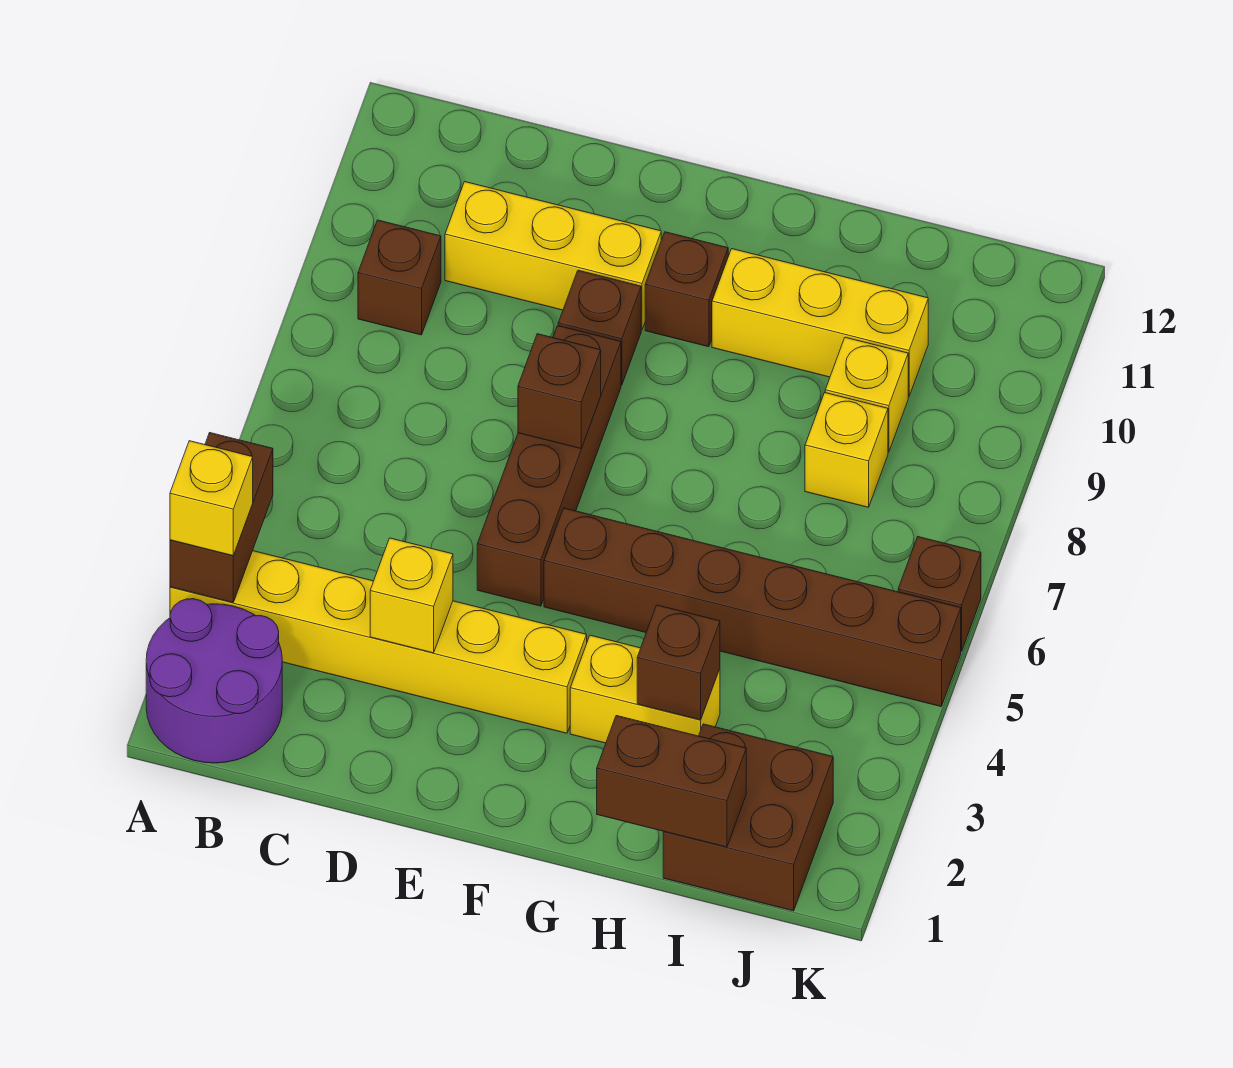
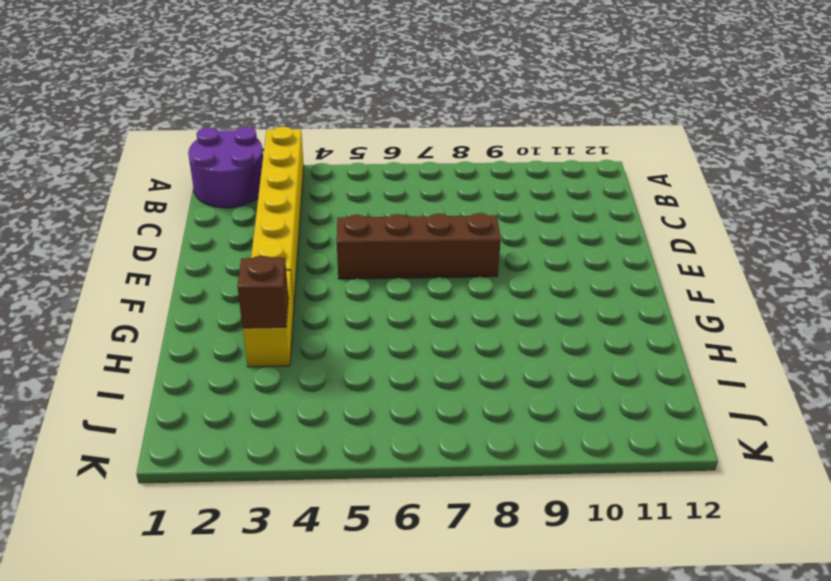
none -> brown brick B9 level 1
none -> yellow brick C10:E10 level 1
none -> brown brick E9 level 1

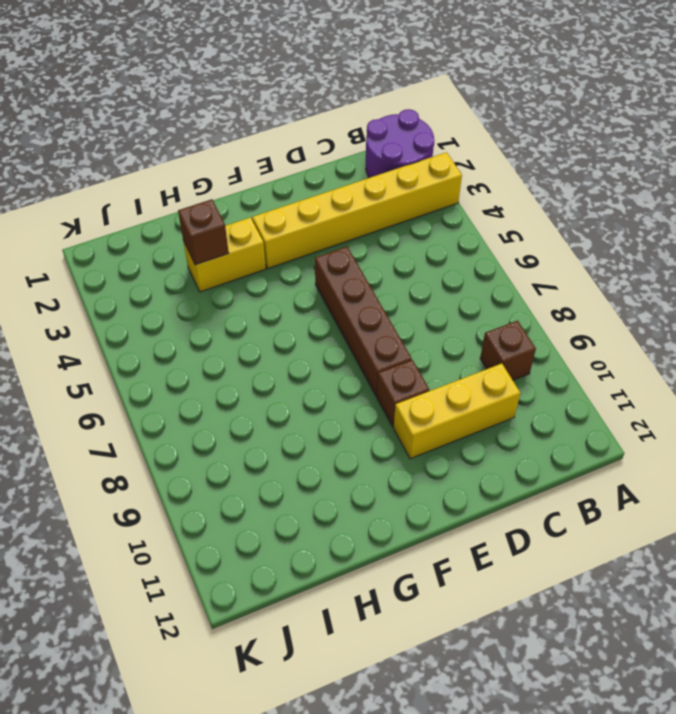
none -> brown brick F5:K5 level 1
none -> brown brick F10 level 1
none -> yellow brick G10:I10 level 1

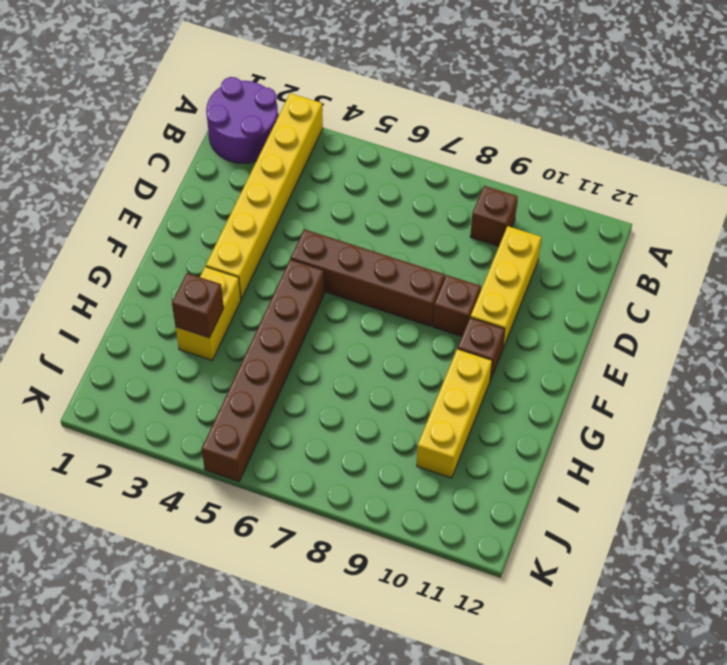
none -> brown brick I1:J2 level 1
none -> yellow brick I8 level 1
none -> yellow brick I9 level 1

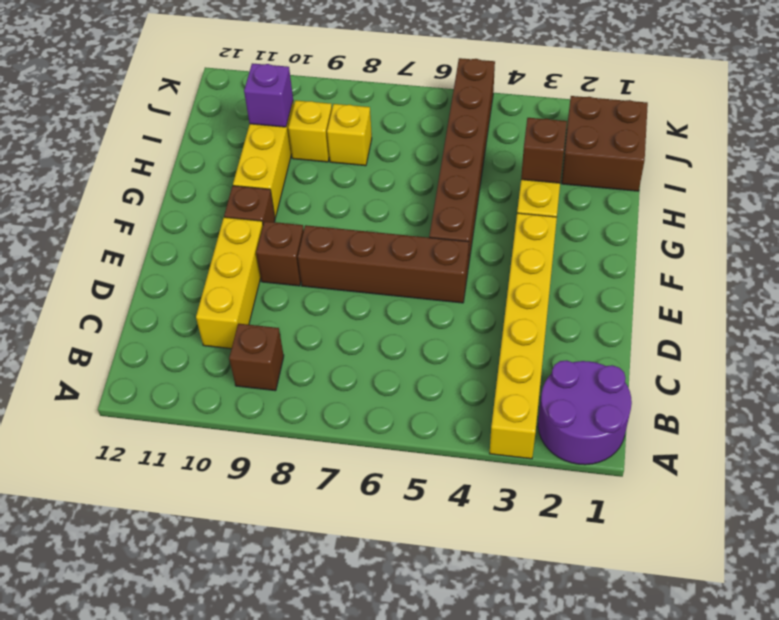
purple brick I10 level 2 -> none
none -> brown brick K6 level 1
none -> brown brick A3:A4 level 2
none -> yellow brick D3 level 2

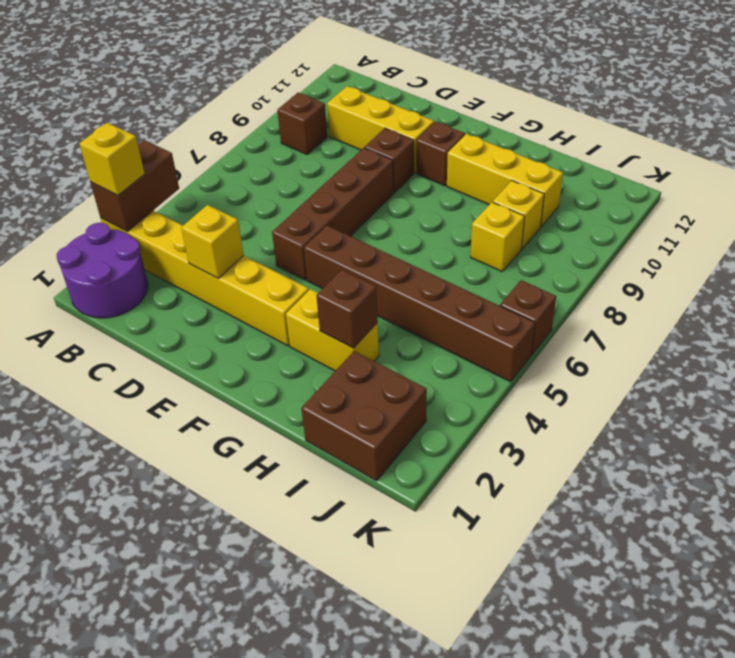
none -> brown brick E7 level 2
none -> brown brick H1:I1 level 2

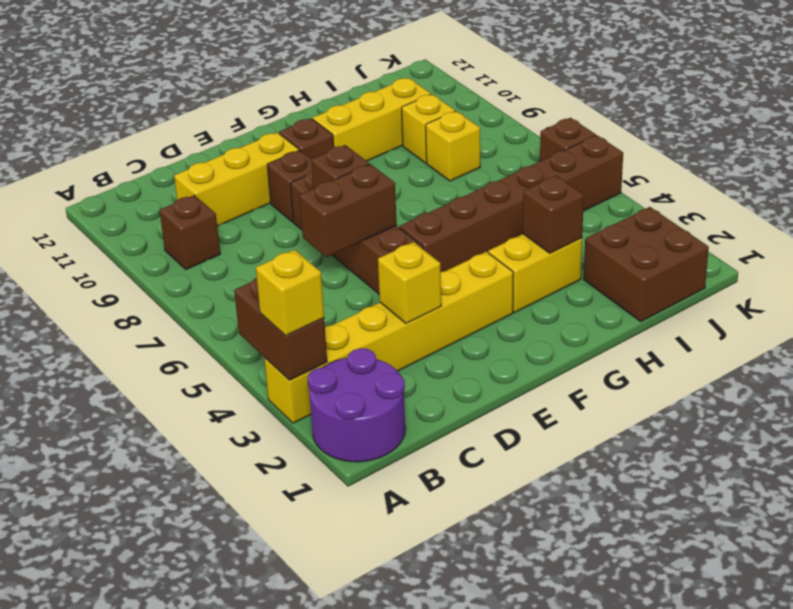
brown brick D6:E6 level 2 -> brown brick H1:I1 level 2

